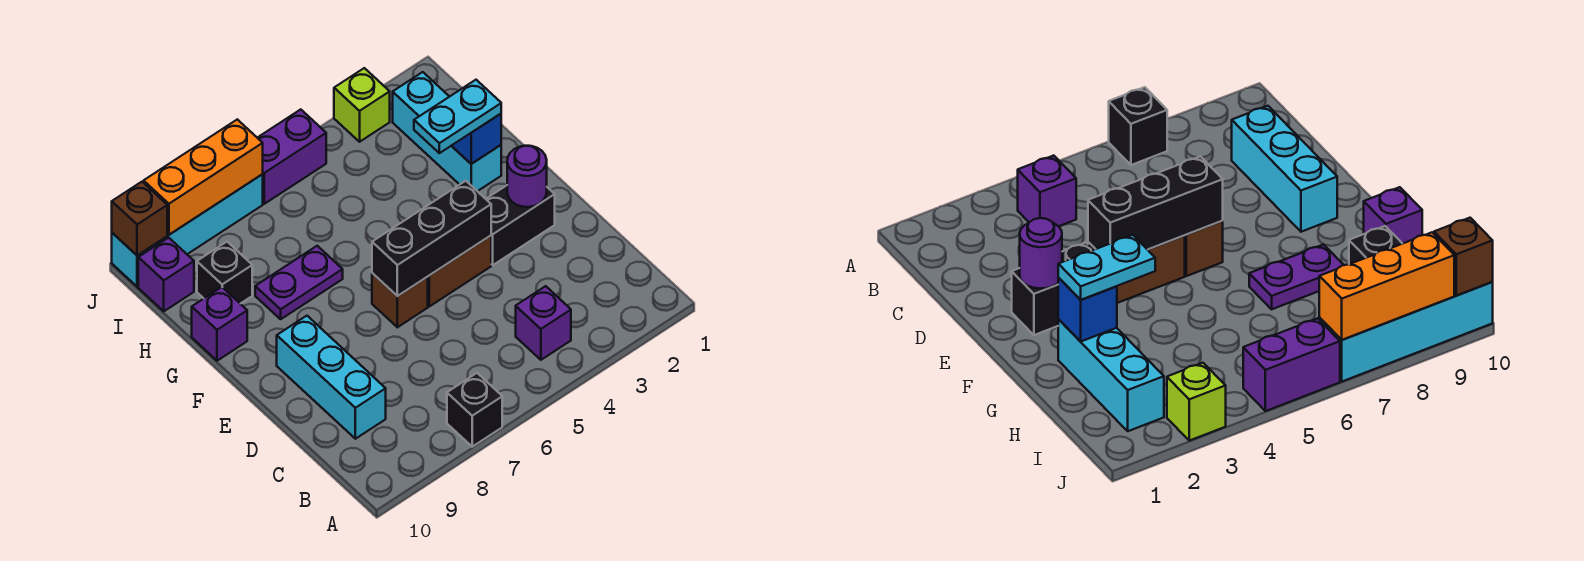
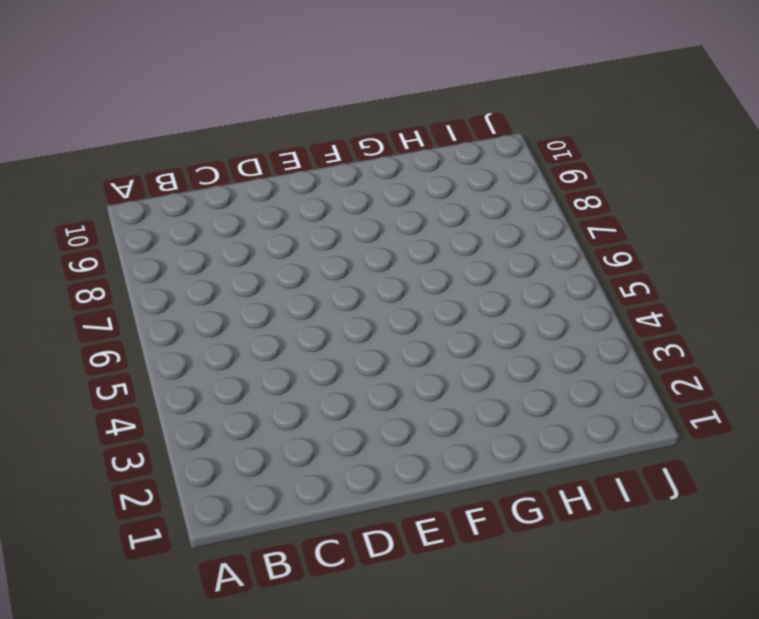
none -> black brick A7 level 1
none -> purple brick B4 level 1
none -> cyan brick C9:E9 level 1

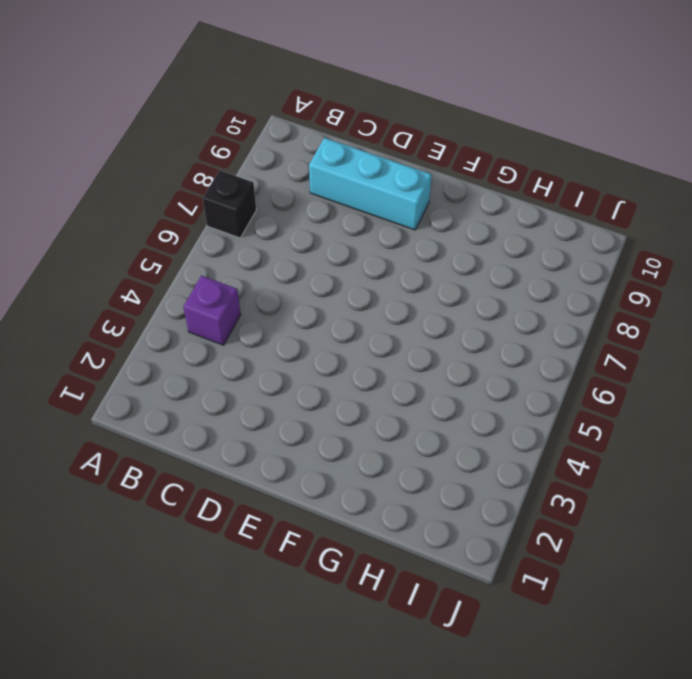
none -> black brick E2:E3 level 1
none -> brown brick E4:E5 level 1
none -> brown brick E6 level 1

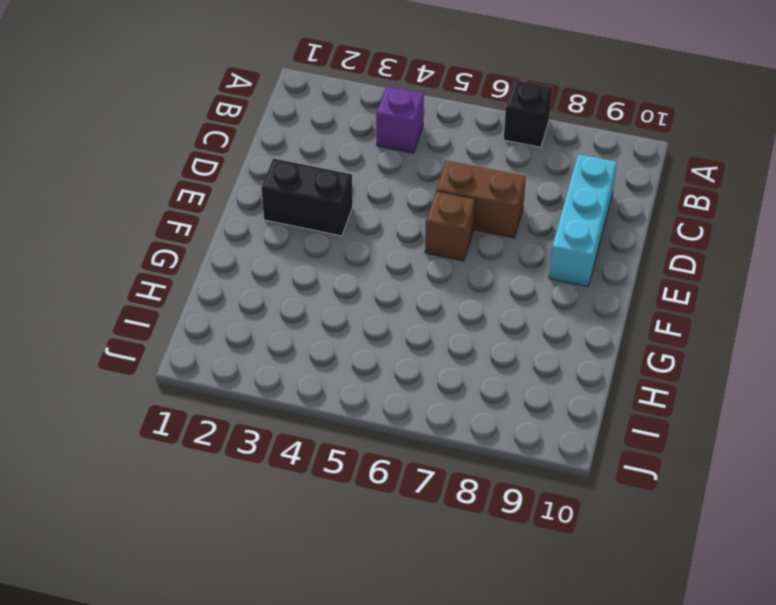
brown brick D6:D7 level 1 -> brown brick E4:E5 level 1
none -> cyan brick G2:I2 level 1
none -> purple plate G7:G8 level 1
none -> purple brick G10 level 1

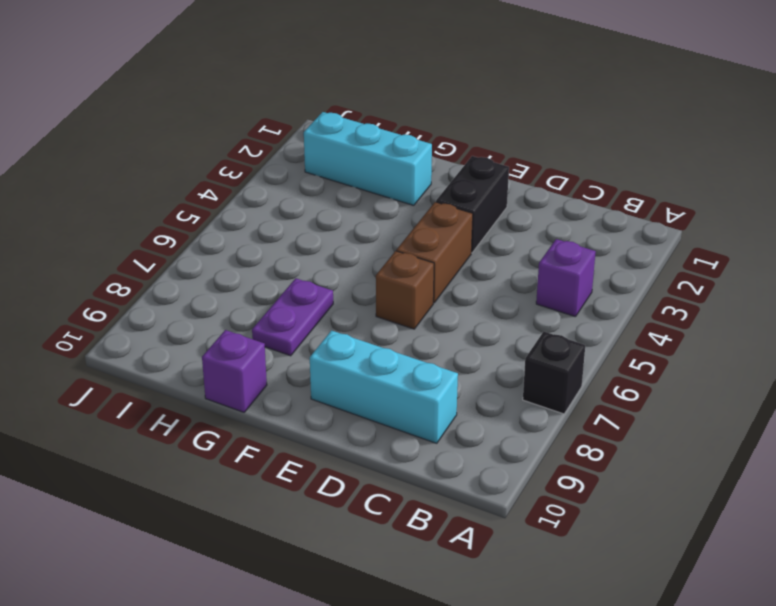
none -> black brick H9 level 1
none -> purple brick I10 level 1
none -> lime brick J3 level 1

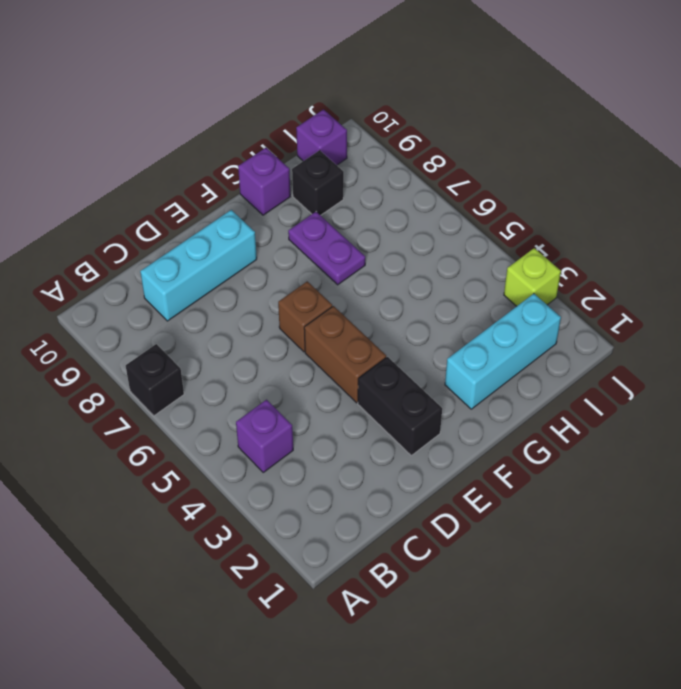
none -> purple brick J5:J6 level 1
none -> cyan brick J7:J10 level 1
none -> purple round brick E2 level 2

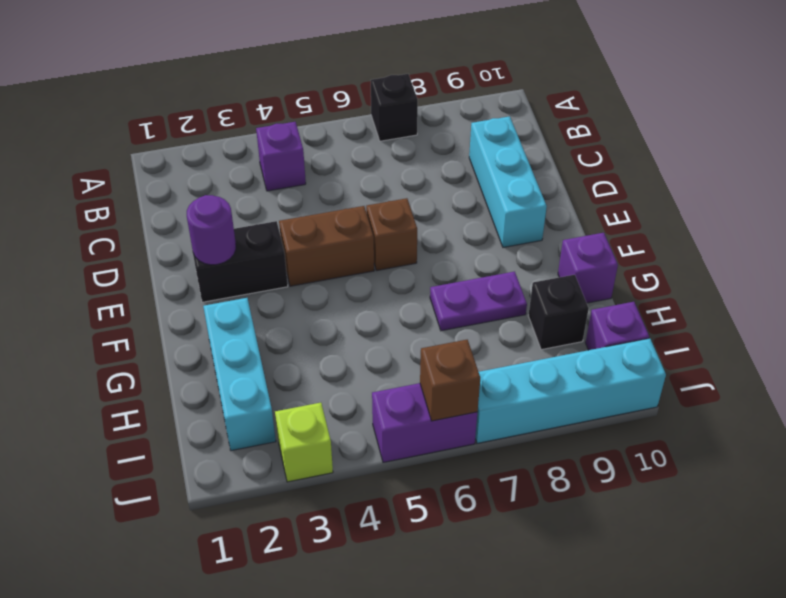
brown brick J6 level 2 -> brown brick J10 level 2
none -> black brick E4:E6 level 2
none -> blue brick G2 level 2
none -> orange brick J7:J9 level 2

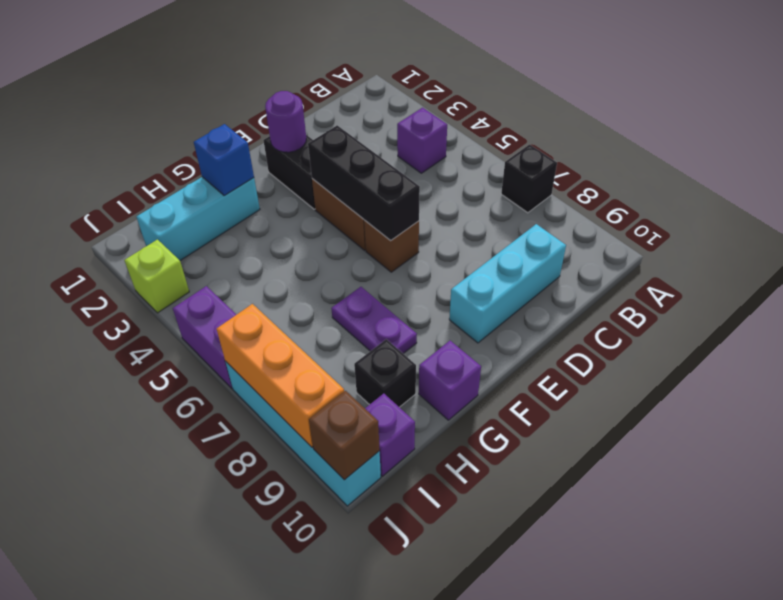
none -> cyan plate G2:G3 level 3

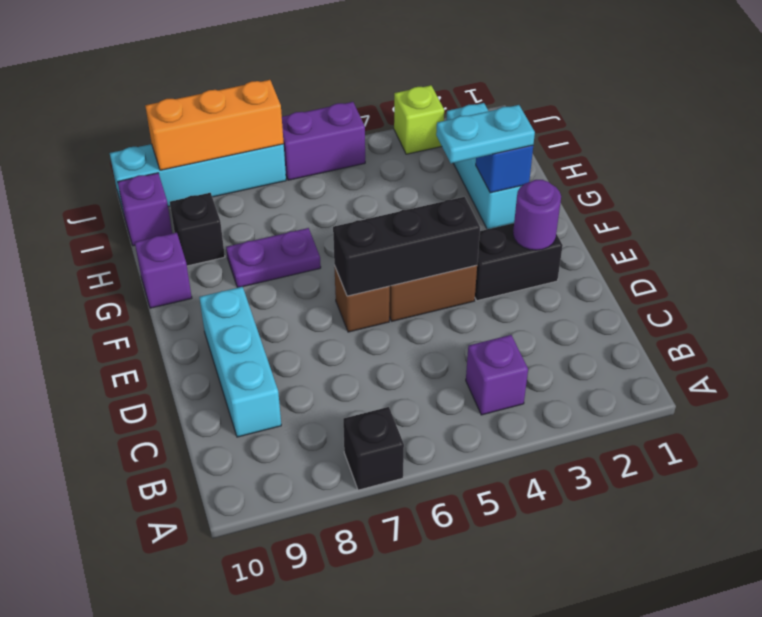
none -> brown brick J10 level 2

